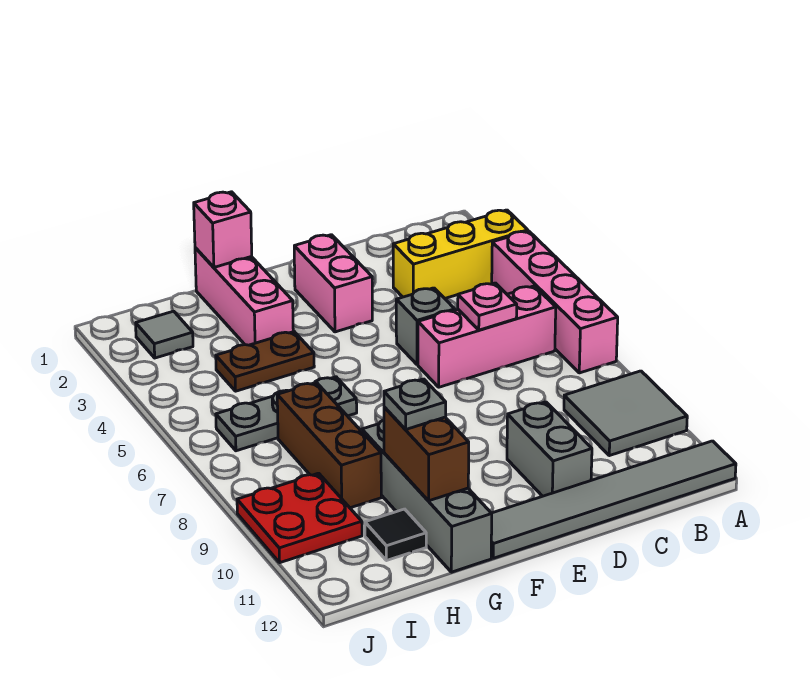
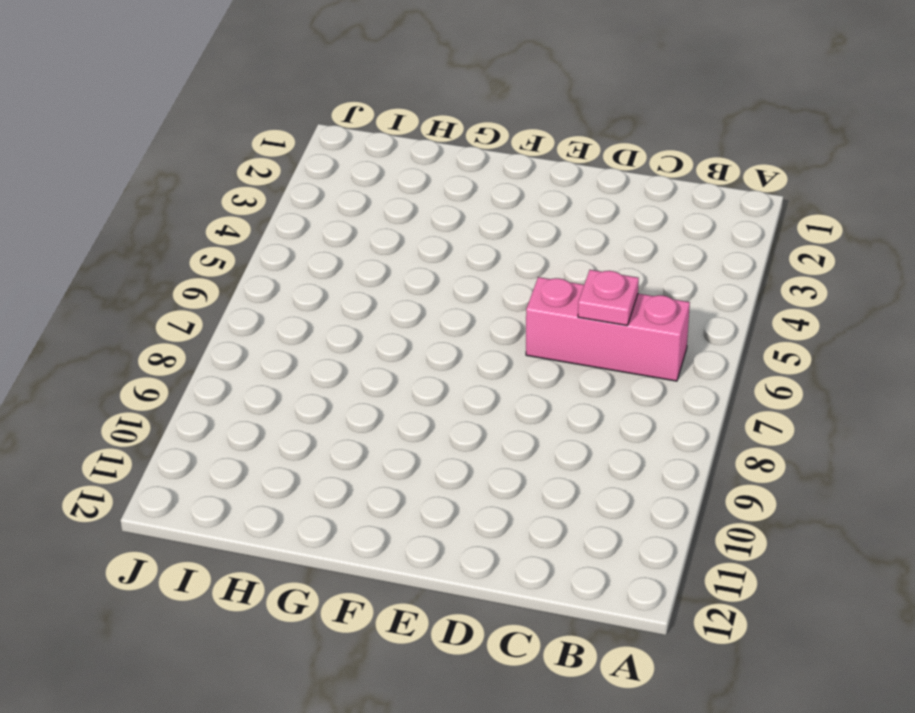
none -> yellow brick A3:C3 level 1
none -> pink brick A4:A7 level 1
none -> grey tile A9:B10 level 1

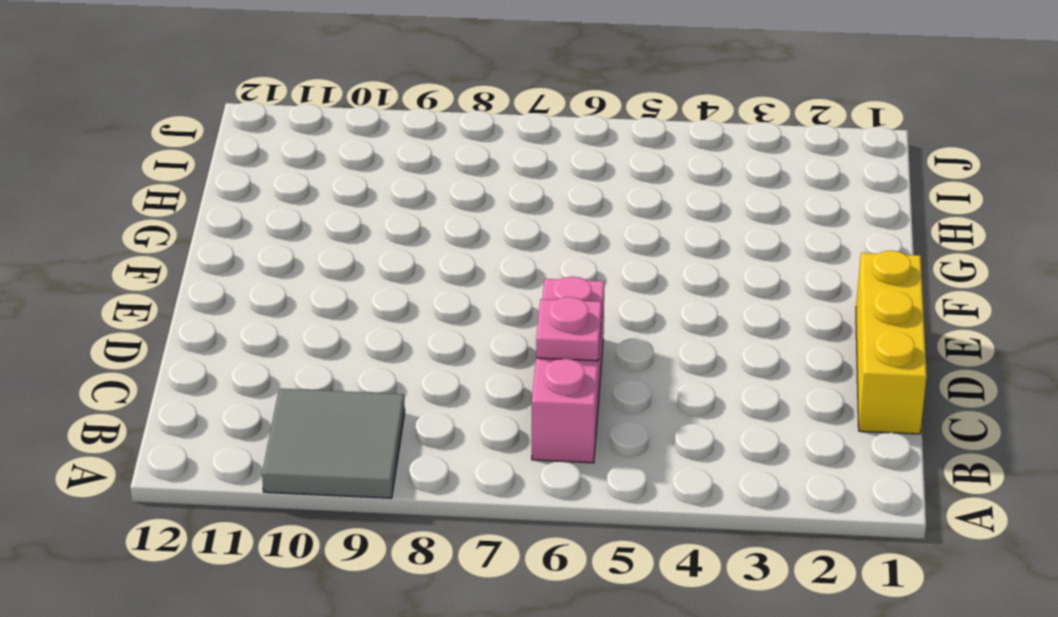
yellow brick C1:E1 level 1 -> yellow brick A3:C3 level 1
none -> pink brick A4:A7 level 1
none -> grey tile A12:F12 level 1
none -> grey brick D5 level 1

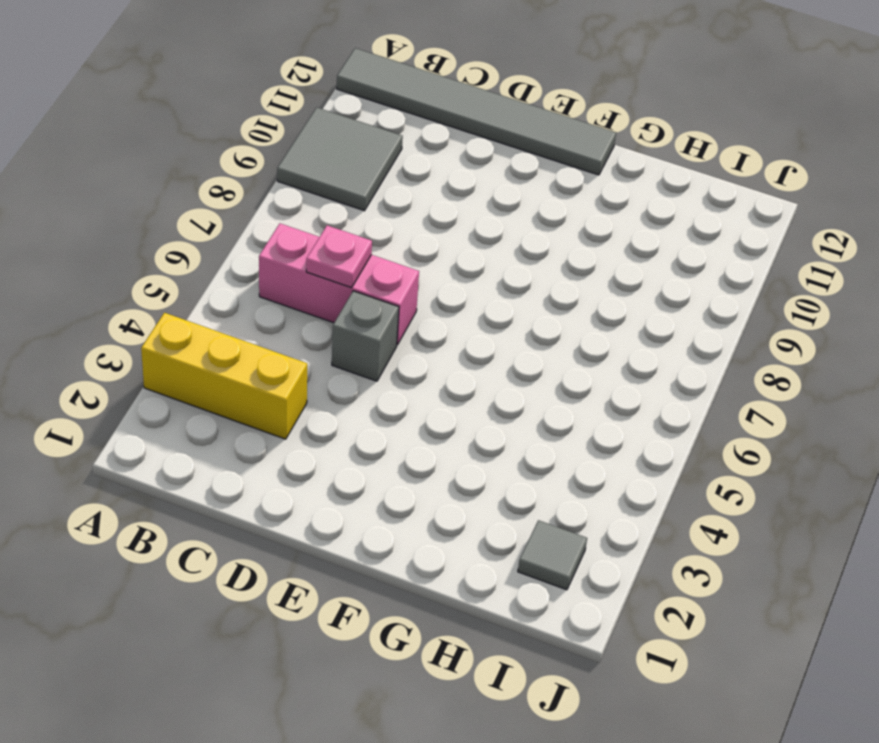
none -> pink brick A4:A7 level 1
none -> grey brick D10:D11 level 1
none -> pink brick E2:E3 level 1

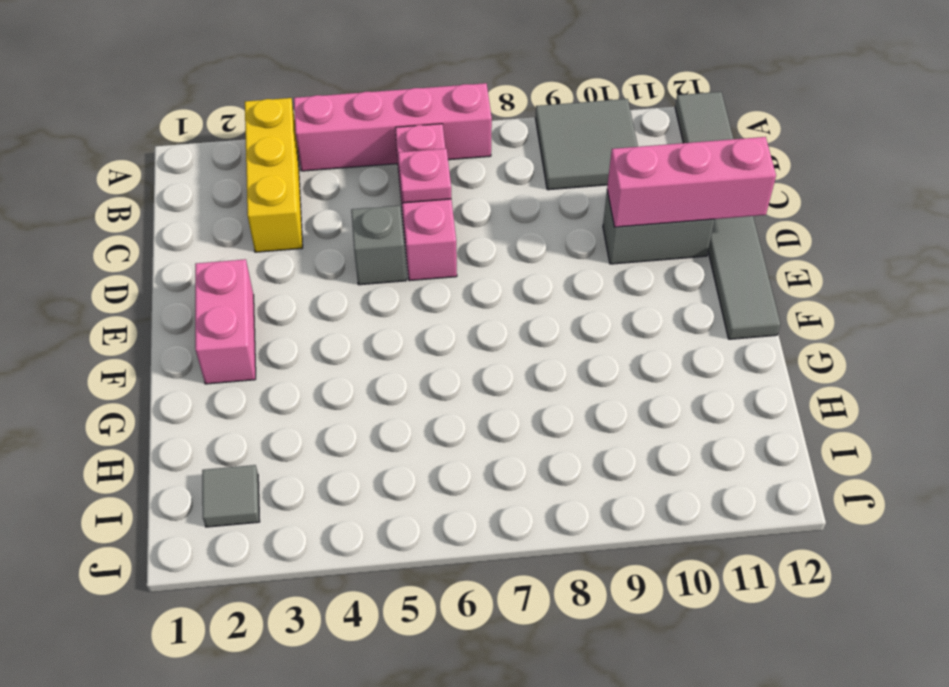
pink brick D10:D12 level 2 -> pink brick G1:G3 level 1
pink brick E2:F2 level 1 -> pink brick E2:E3 level 1
none -> brown plate G4:H4 level 1
none -> grey plate G6:I6 level 1
none -> grey brick G9:G12 level 1

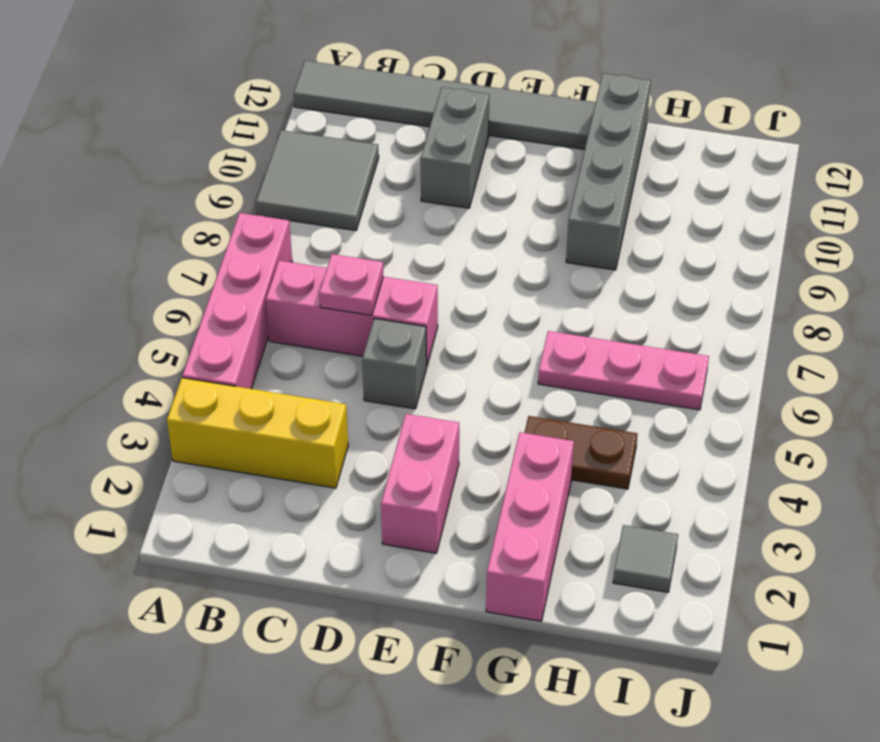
pink plate G6:I6 level 1 -> grey plate G6:I6 level 1
none -> brown brick H7:H9 level 1
none -> black tile H11 level 1
none -> red plate I9:J10 level 1

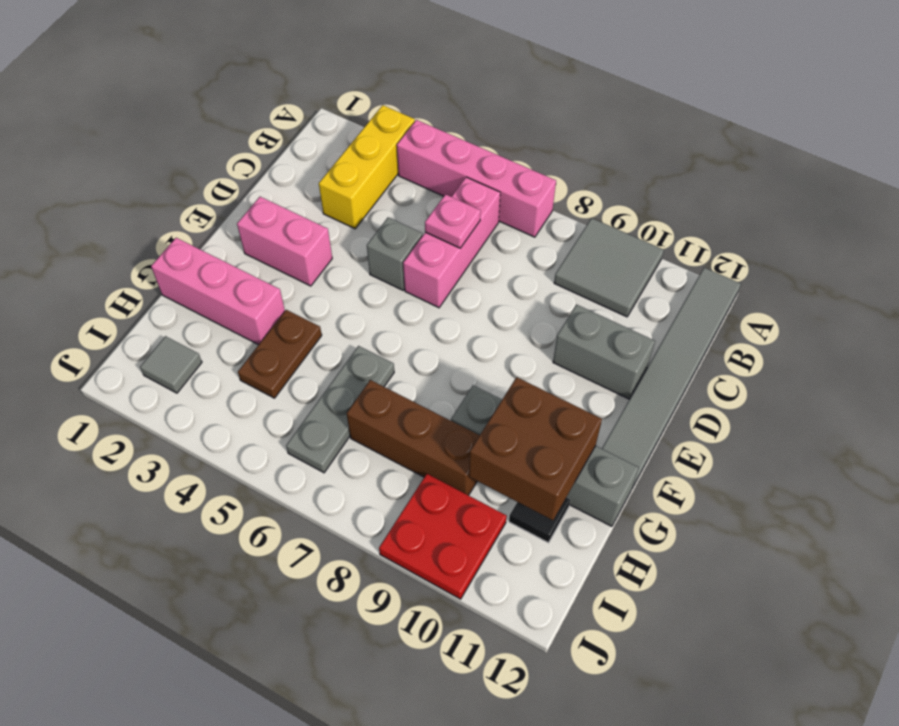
brown brick G10:H11 level 2 -> brown brick G10:G11 level 2
none -> pink brick G1 level 2
none -> grey plate G10 level 3

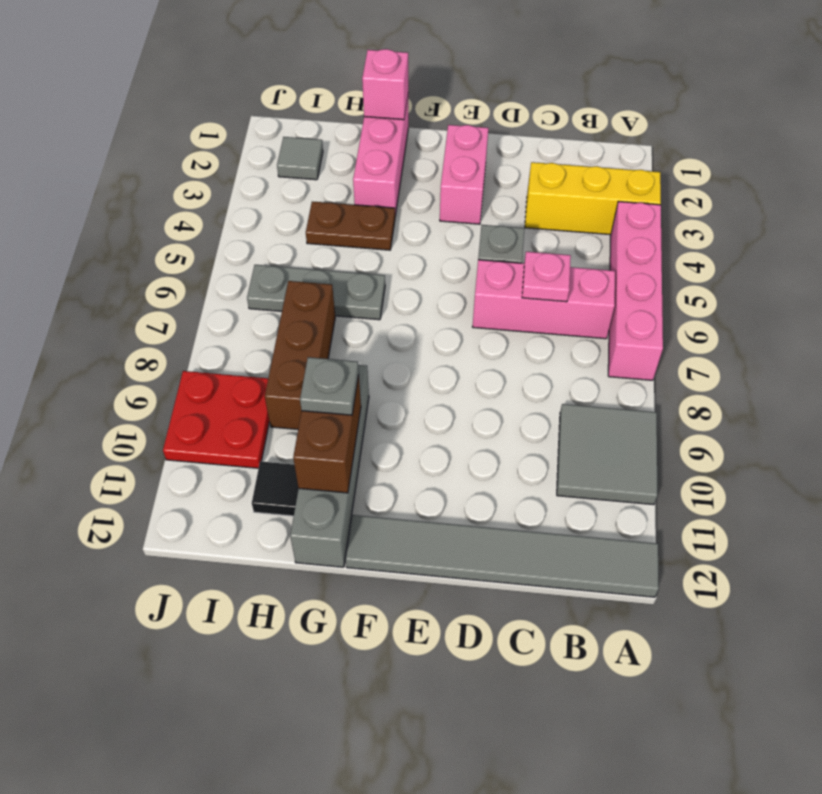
none -> grey brick D10:D11 level 1

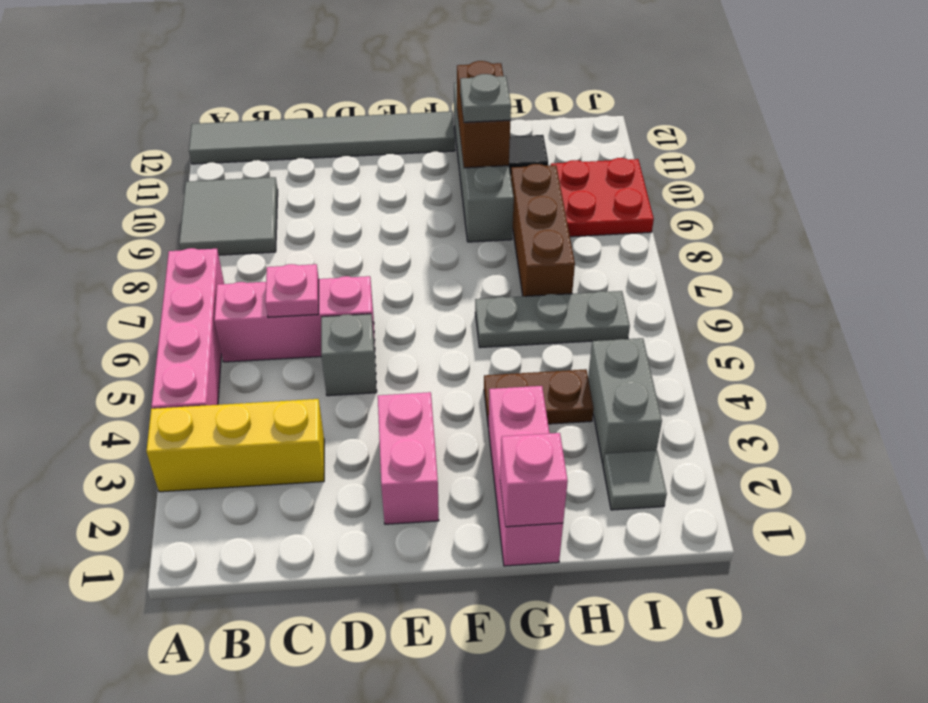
grey brick I3:I4 level 1 -> grey brick D10:D11 level 1

